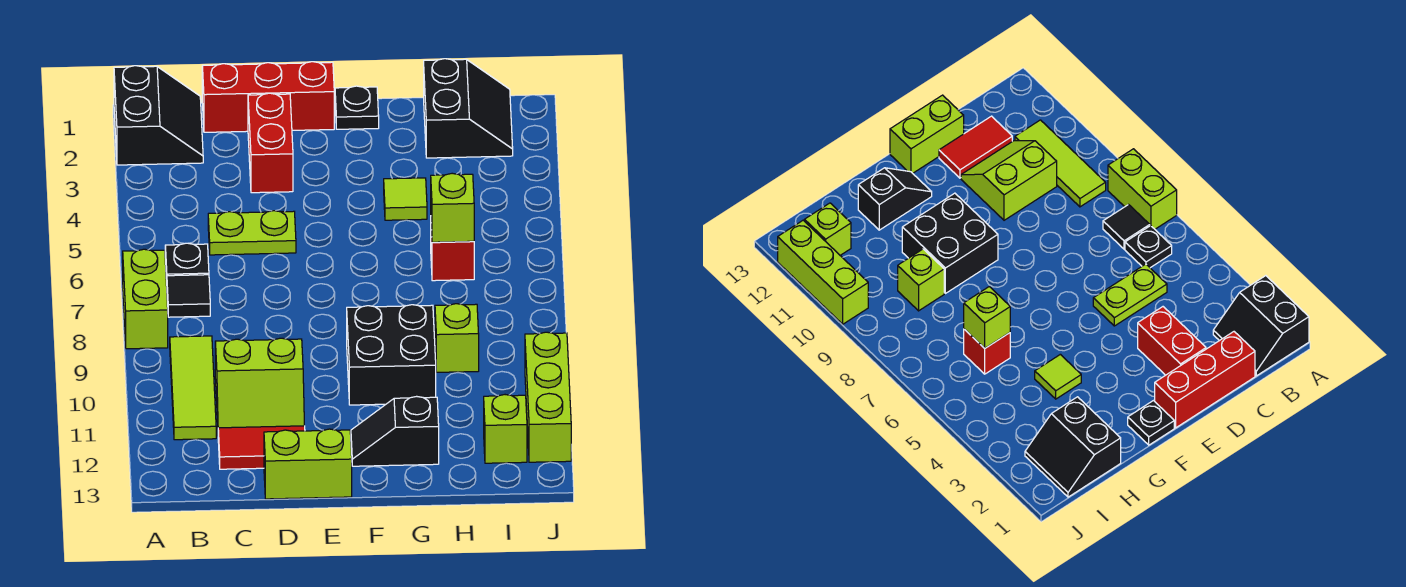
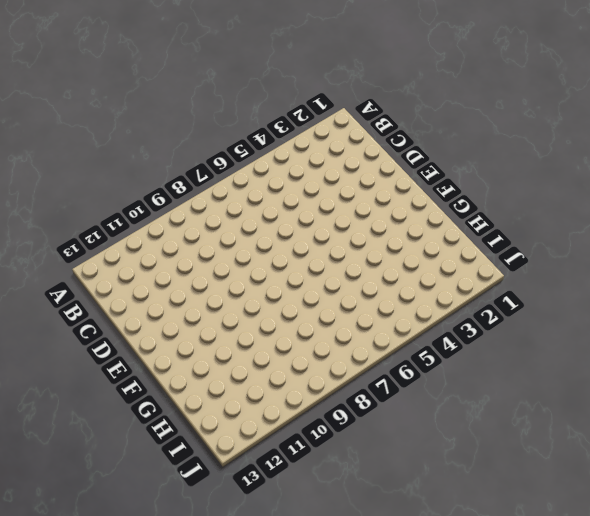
none -> black slope A1:B2 level 1 top A
none -> lime brick A7:A8 level 1
none -> black plate B6 level 1

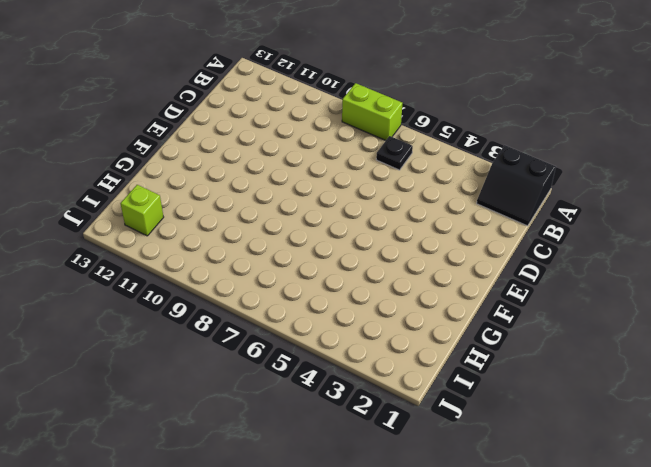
none -> black tile B7 level 1
none -> lime tile B9:B11 level 1
none -> red brick C1:E1 level 1

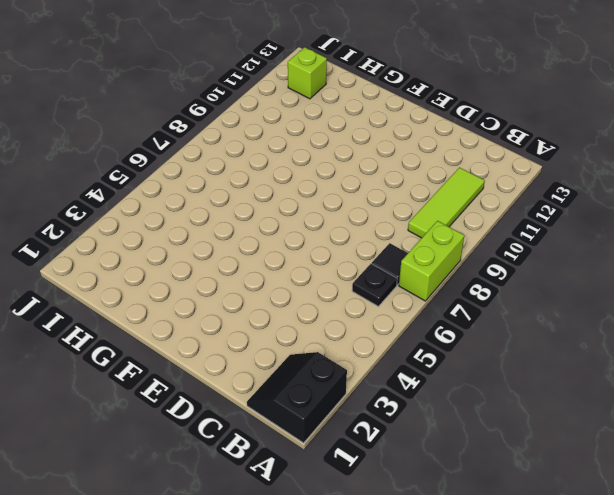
none -> red brick C1:E1 level 1
none -> lime plate C5:D5 level 1
none -> lime slope C10:D11 level 1 top 10

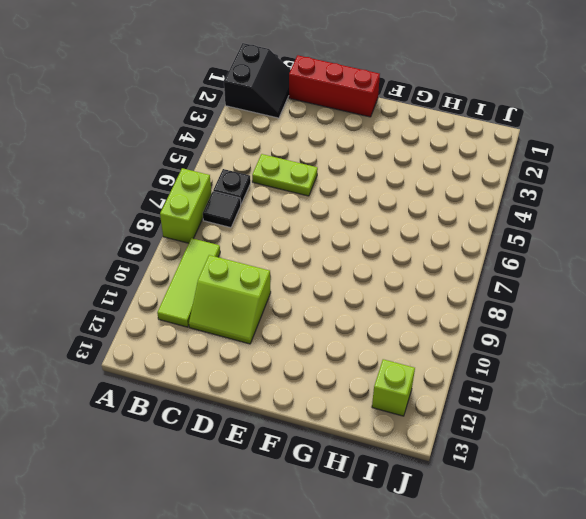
none -> red tile C12:D12 level 1
none -> red brick D2:D3 level 1
none -> lime brick D13:E13 level 1

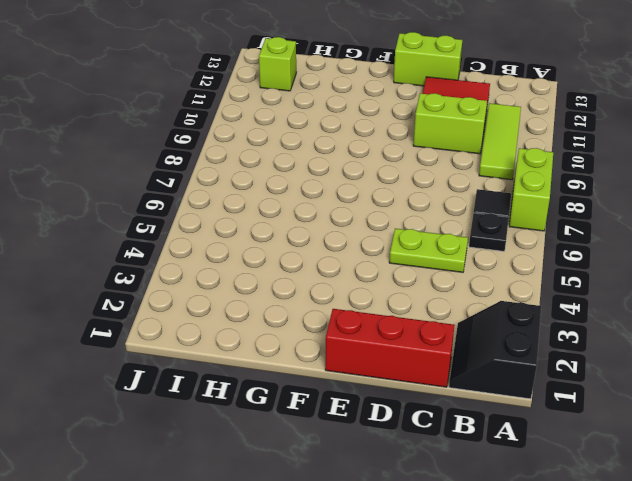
none -> red brick D2:D3 level 1
none -> black plate F1 level 1
none -> black brick F9:G10 level 1

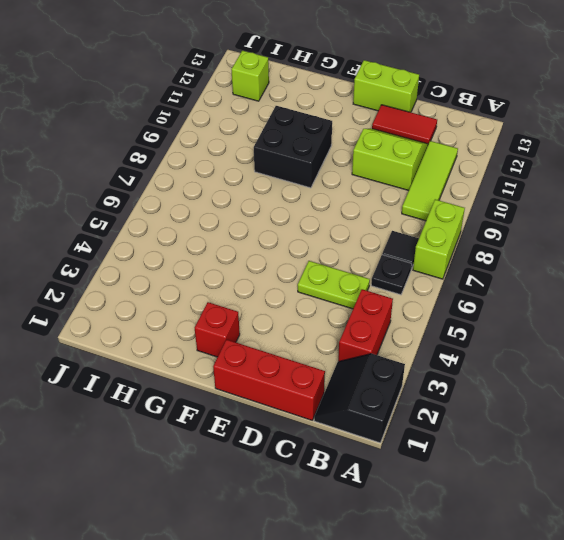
red brick B3:B4 level 1 -> red brick D2:D3 level 1
red brick F2 level 1 -> red brick H6 level 1
none -> black plate F1 level 1
none -> black slope F12:G12 level 1 top G
none -> lime tile G4 level 1

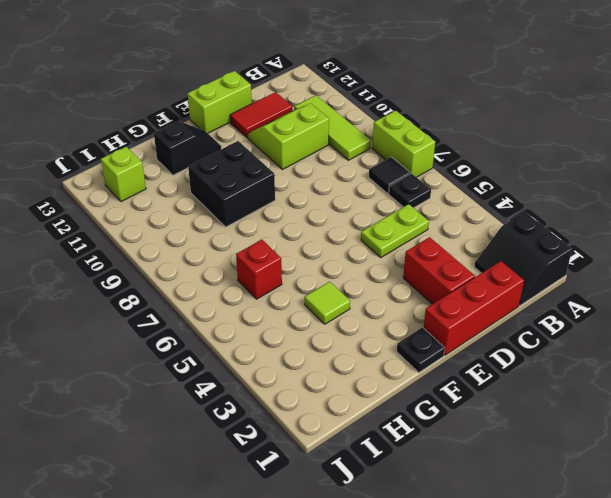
none -> black slope H1:I2 level 1 top H
none -> lime brick H9 level 1
none -> lime brick J10:J12 level 1

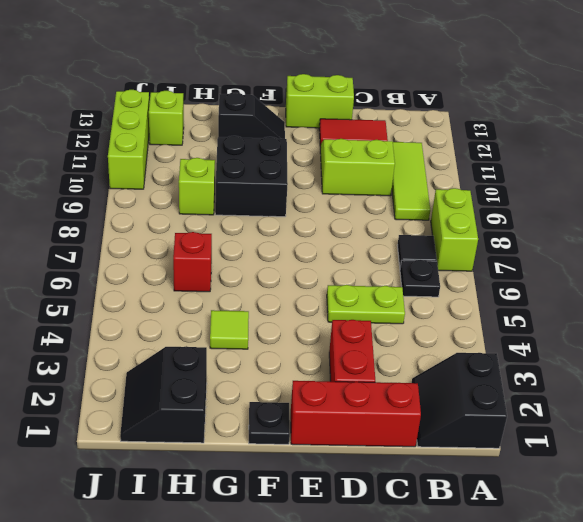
none -> lime brick H6 level 2

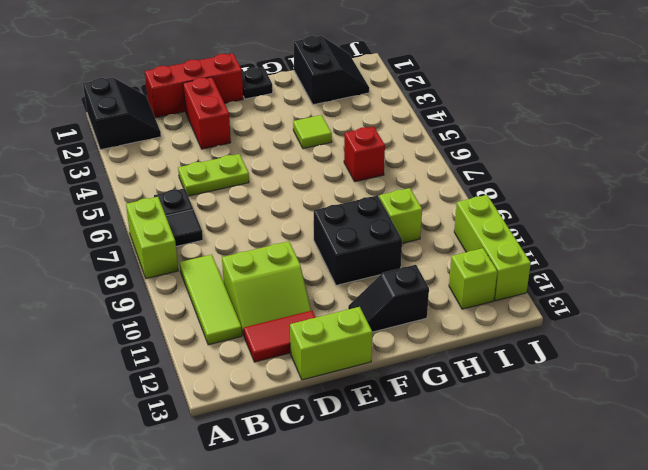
none -> lime brick H6 level 2

